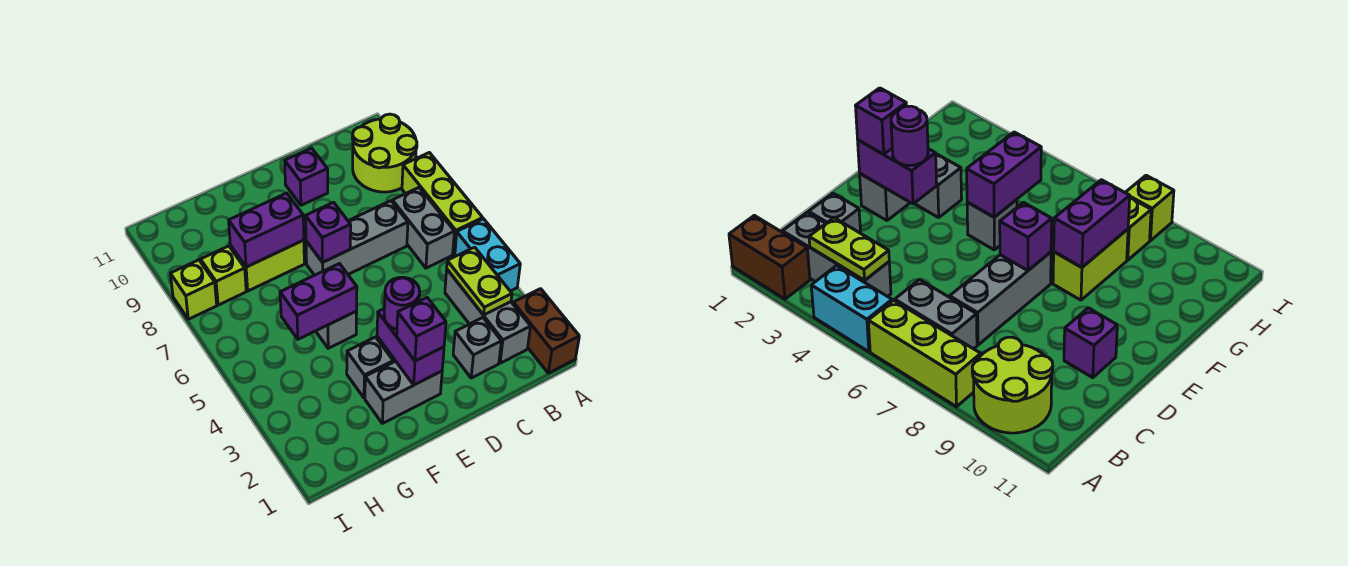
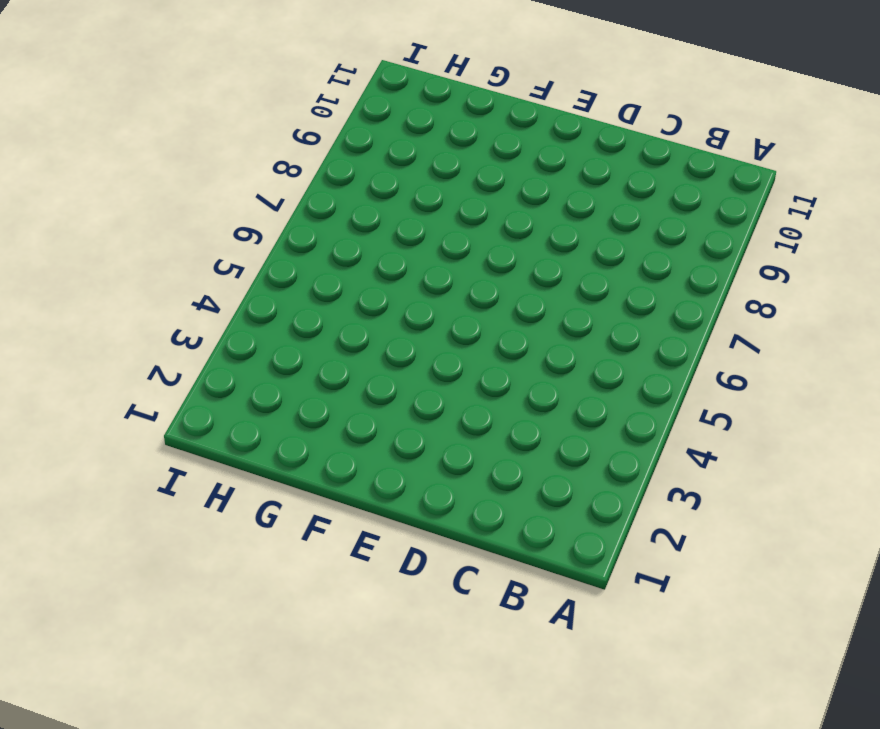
none -> brown brick A1:A2 level 1
none -> cyan brick A4:A5 level 1
none -> lime brick A6:A8 level 1

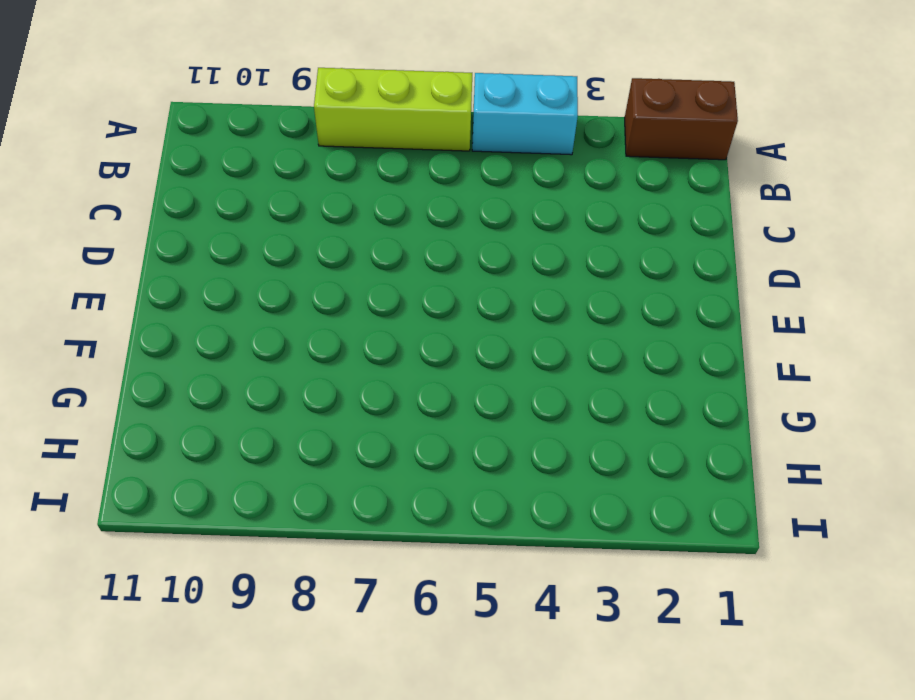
none -> lime round brick A9:B10 level 1
none -> grey brick B2:B4 level 1
none -> grey brick B6:B7 level 1

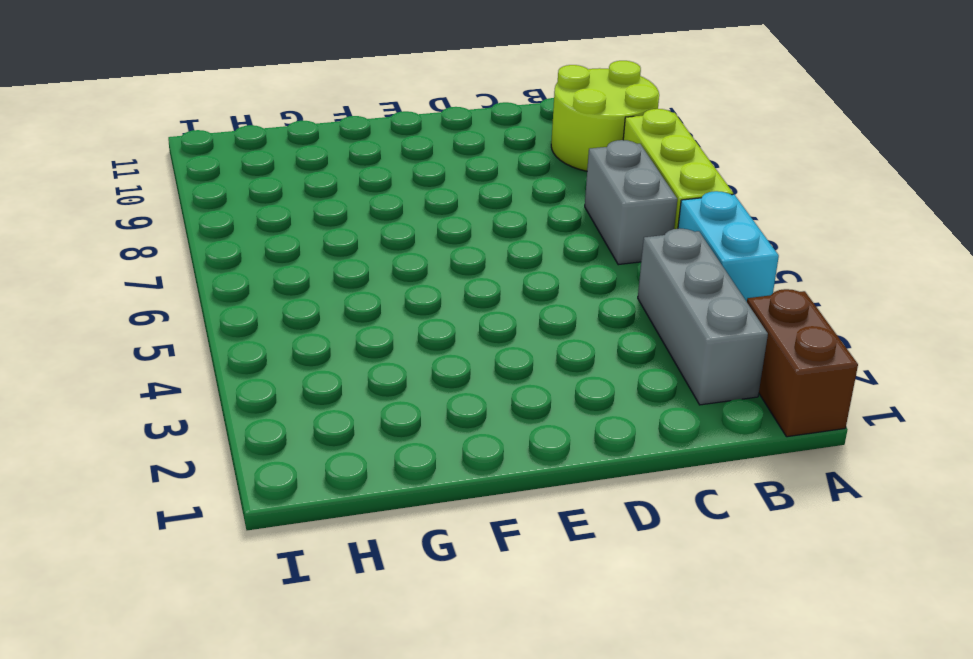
none -> grey brick C2 level 1
none -> grey brick C7:E7 level 1
none -> purple brick D10 level 1

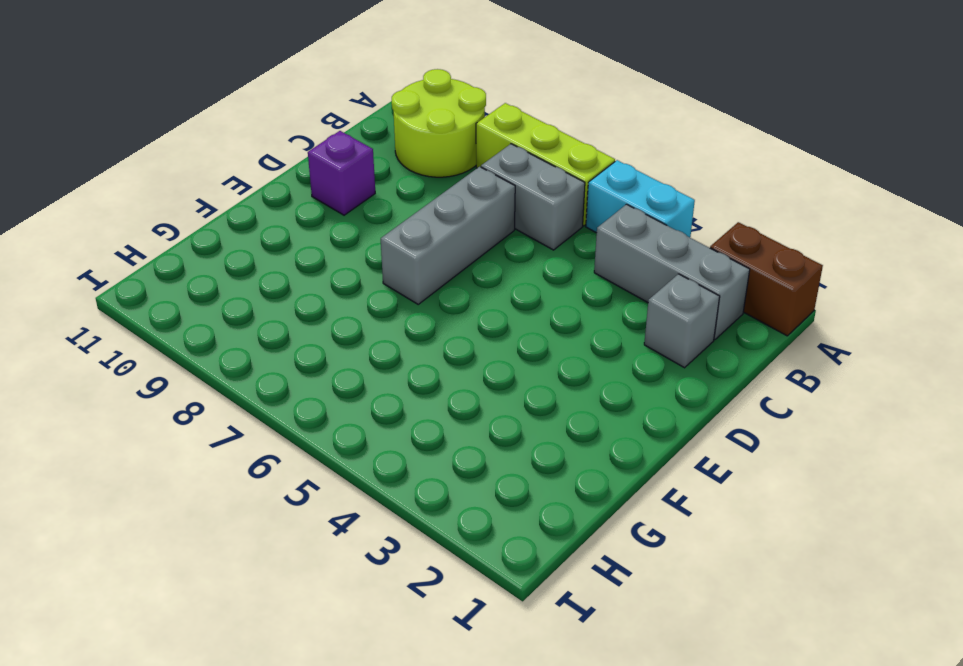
none -> grey brick E2:F2 level 1
none -> grey brick F3 level 1
none -> grey brick F5 level 1

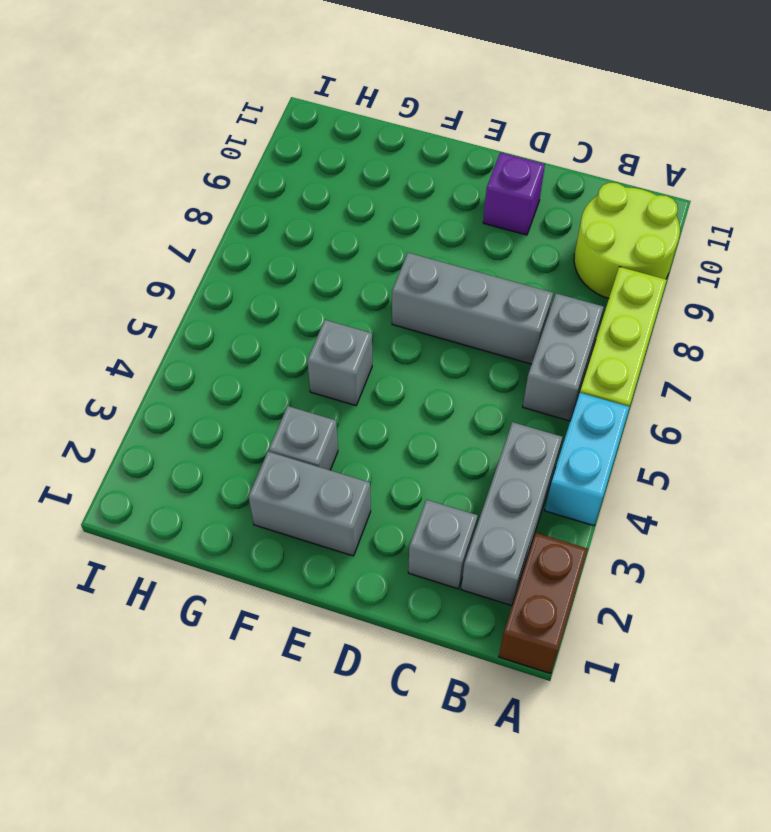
none -> lime brick F8:G8 level 1
none -> lime brick H8 level 1
none -> lime brick I8 level 1

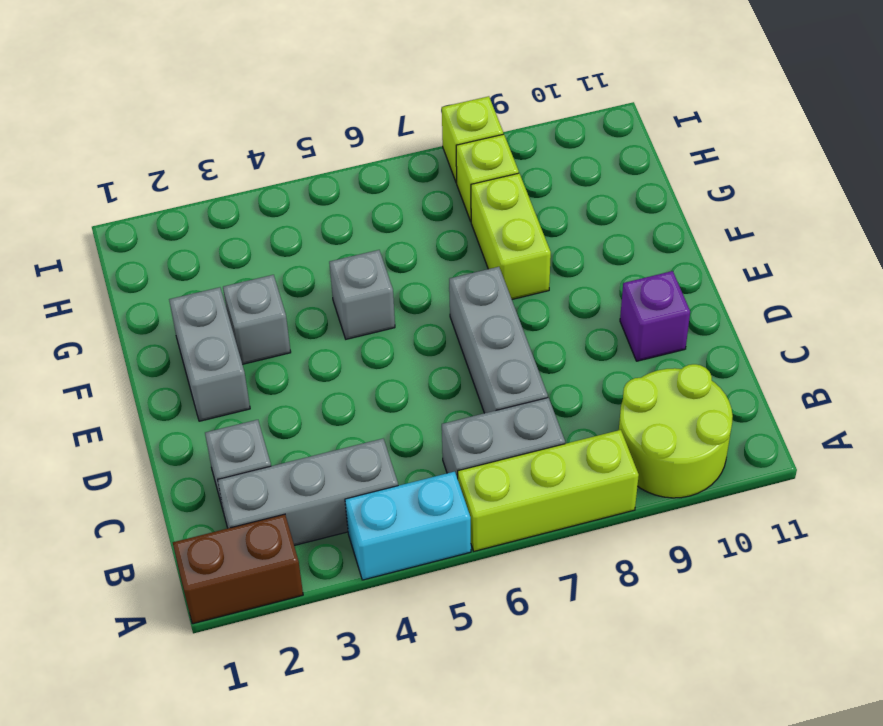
none -> lime plate B3:B4 level 2
none -> purple brick E2:E3 level 2
none -> purple brick E7 level 2

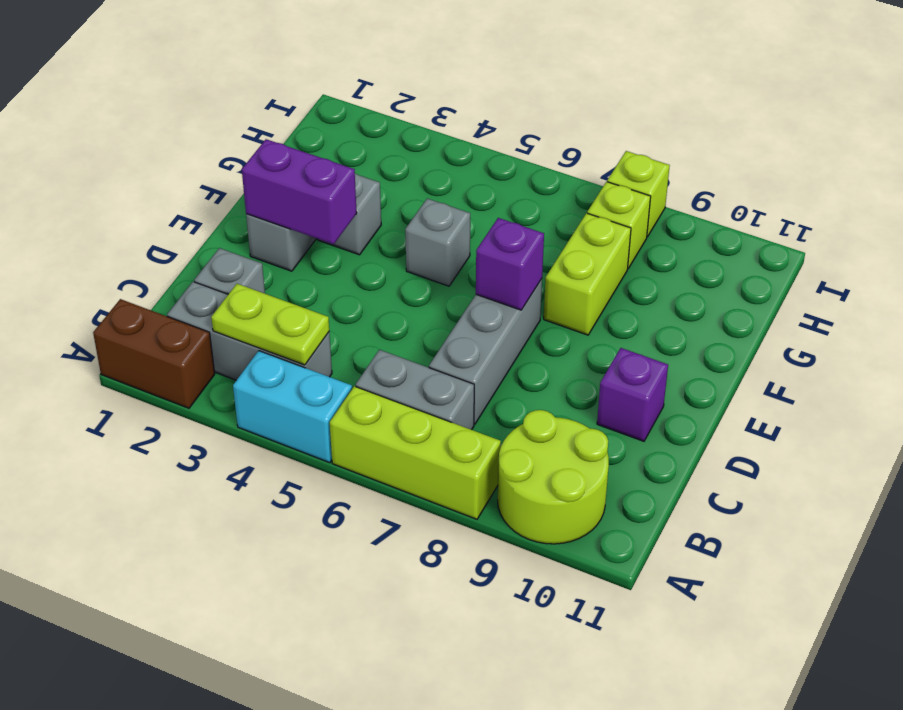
none -> purple brick F5:G5 level 2
none -> purple brick F8:G8 level 2
none -> purple brick E2 level 3

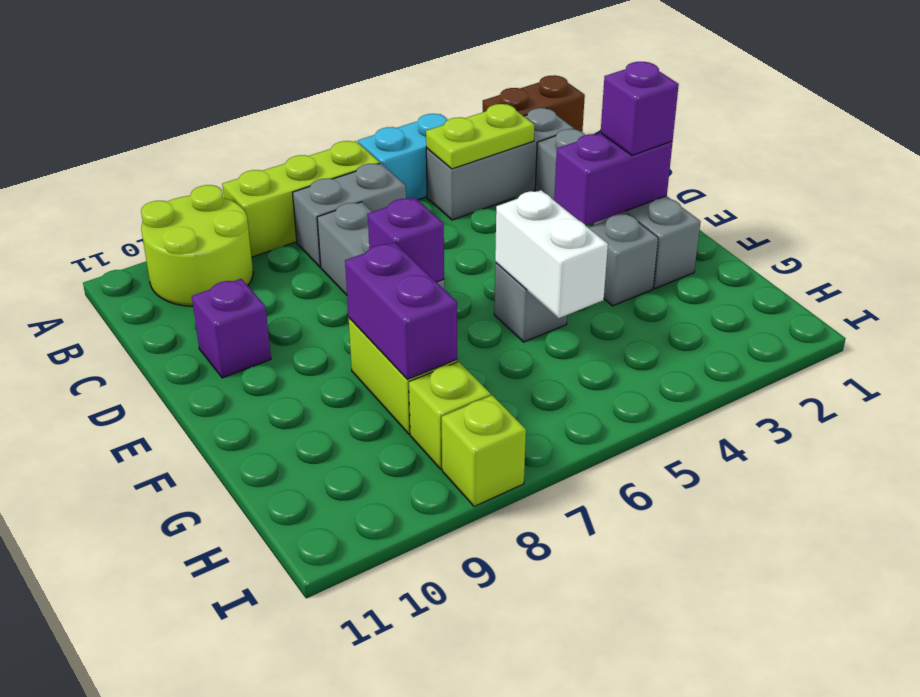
white brick F5:G5 level 2 -> purple brick F5:G5 level 2
none -> purple round brick E3 level 3

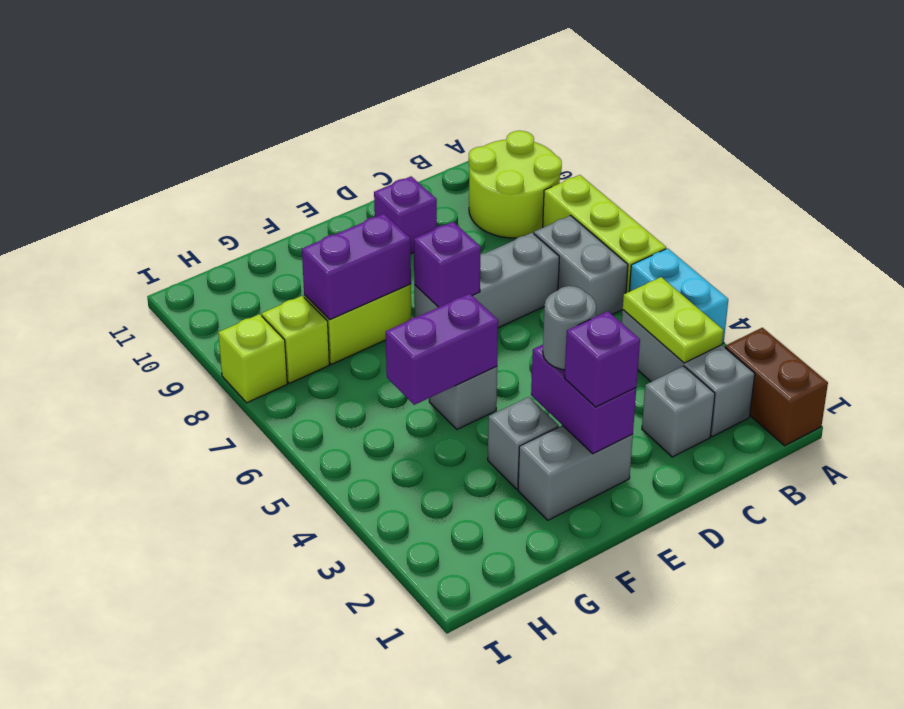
grey round brick E3 level 3 -> purple round brick E3 level 3

